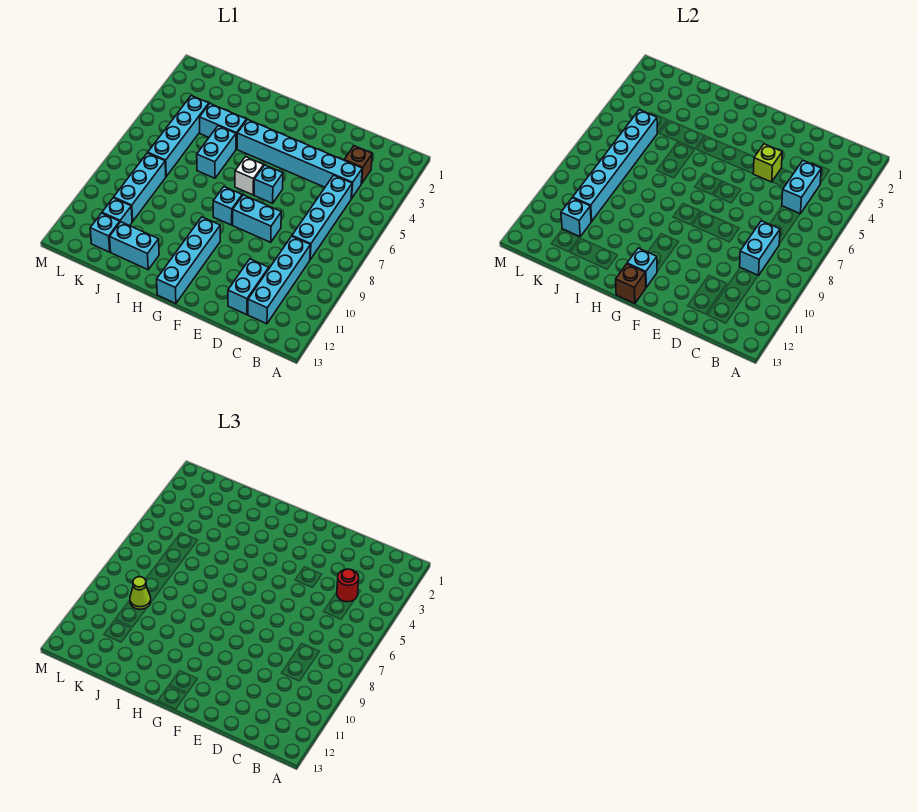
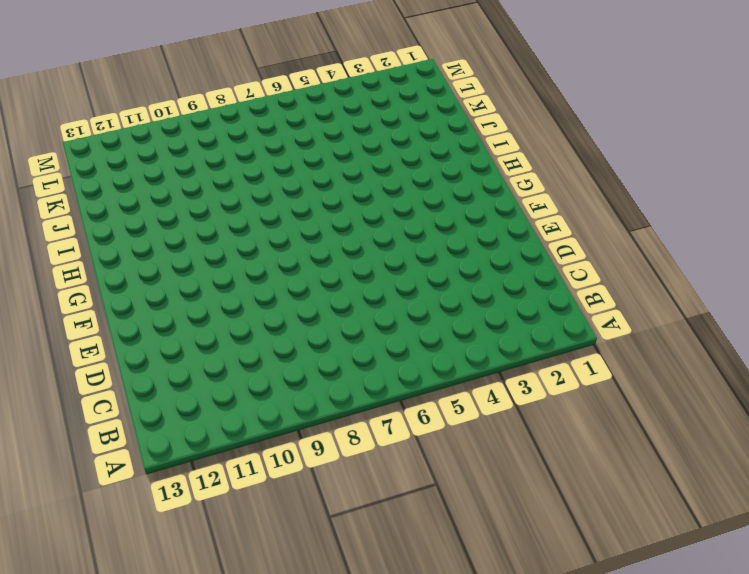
none -> brown brick C3 level 1
none -> cyan brick C4:H4 level 1
none -> cyan brick C5:C8 level 1

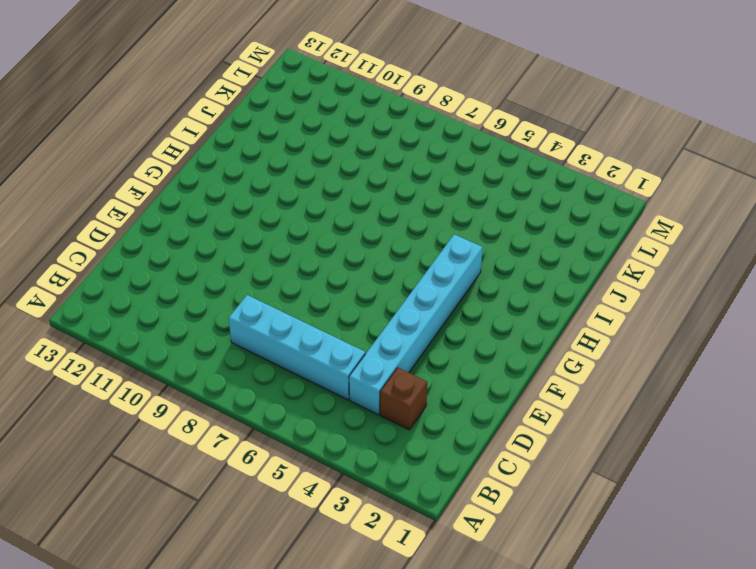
none -> cyan brick C9:C12 level 1
none -> cyan brick D11:D12 level 1
none -> cyan brick E8:F8 level 1

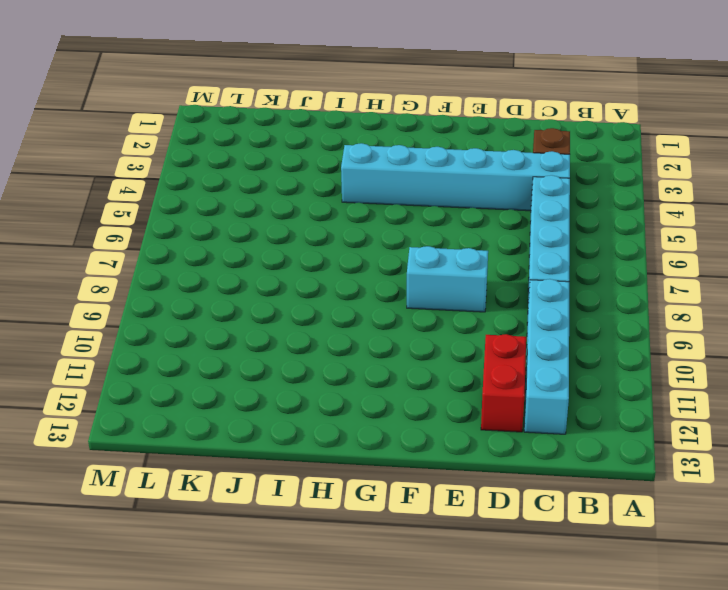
red brick D11:D12 level 1 -> cyan brick D11:D12 level 1
none -> cyan brick F6 level 1
none -> white brick G6 level 1
none -> cyan brick G8 level 1

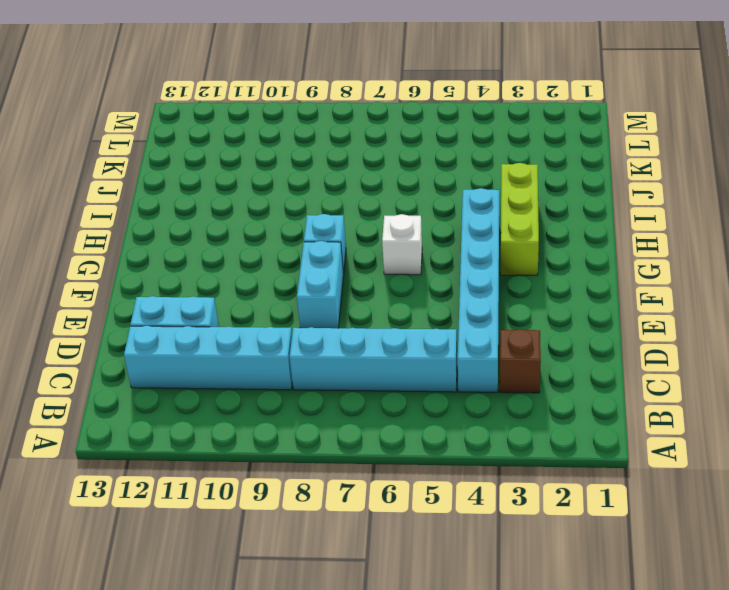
lime brick G3:I3 level 1 -> none
none -> cyan brick F6 level 1
none -> cyan brick G10:G13 level 1
none -> cyan brick I4:J4 level 1

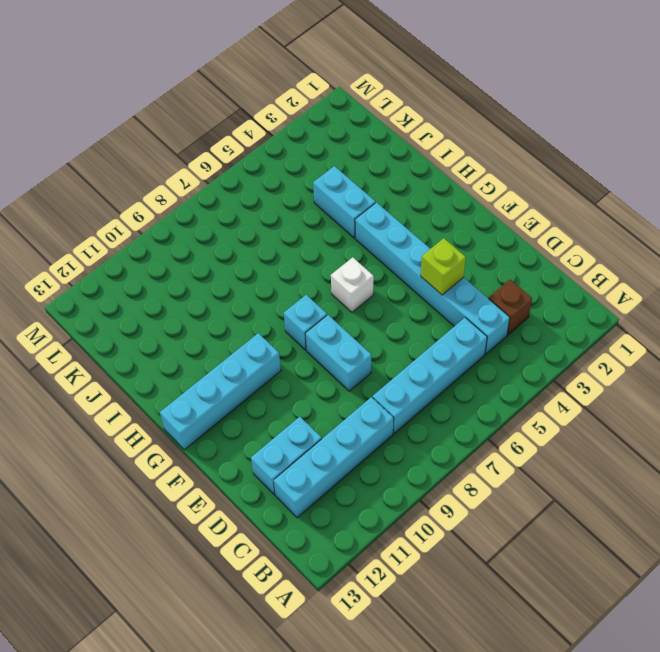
none -> cyan brick F6 level 1
none -> cyan brick I5:I6 level 1
none -> cyan brick I12:J12 level 1

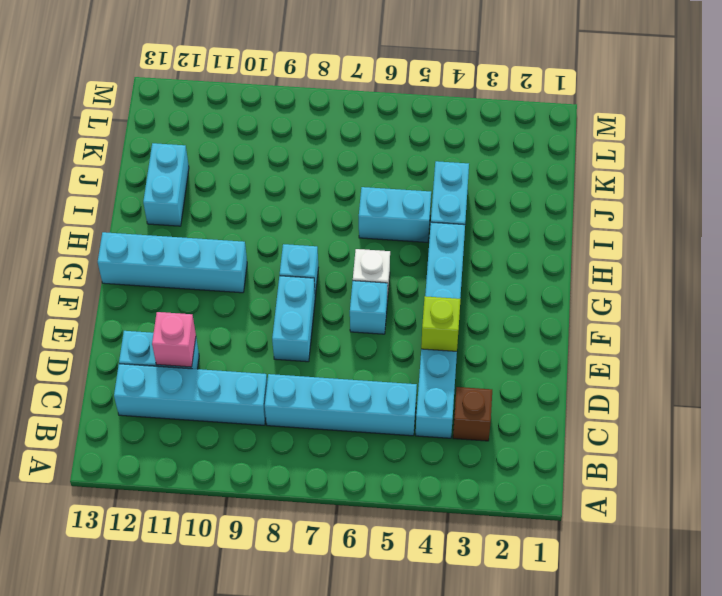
pink brick D11 level 2 -> none
none -> cyan brick K4:K7 level 1
none -> cyan brick K8:K10 level 1
none -> cyan brick K11 level 1

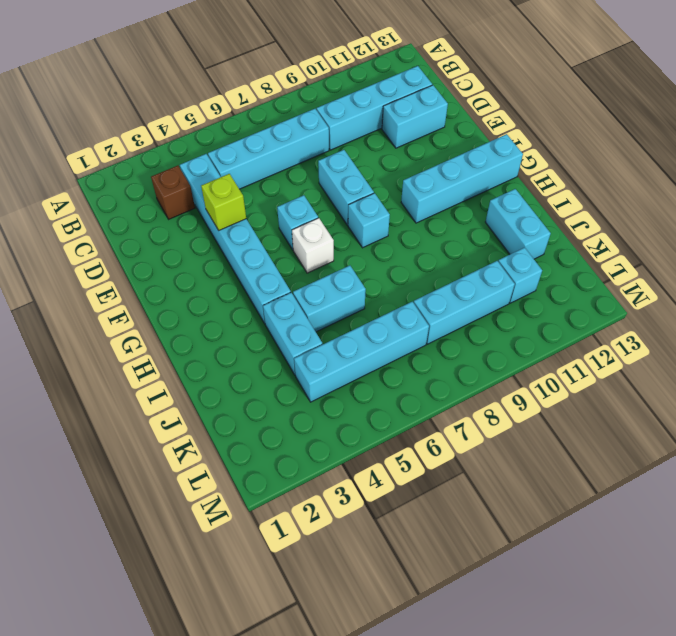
none -> cyan brick K12 level 1
none -> cyan brick C4:C5 level 2
none -> cyan brick C8:C9 level 2

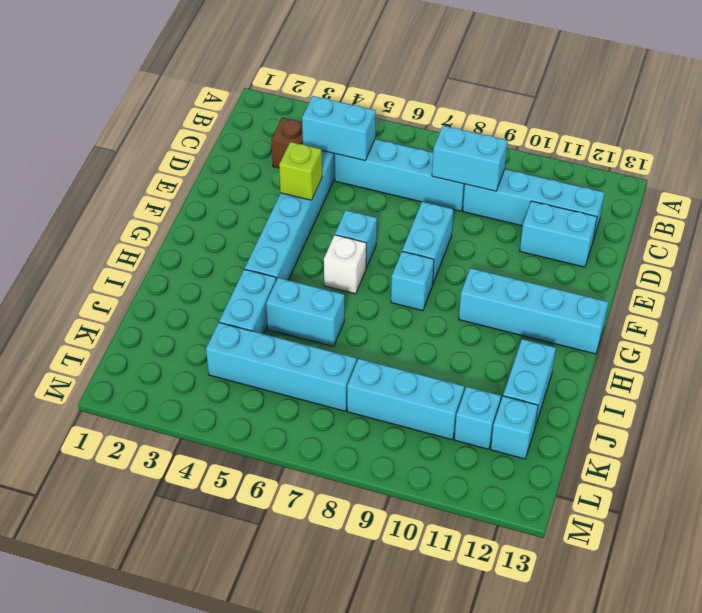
none -> cyan brick G12 level 2
none -> brown brick G13 level 2
none -> cyan brick K5:K10 level 2

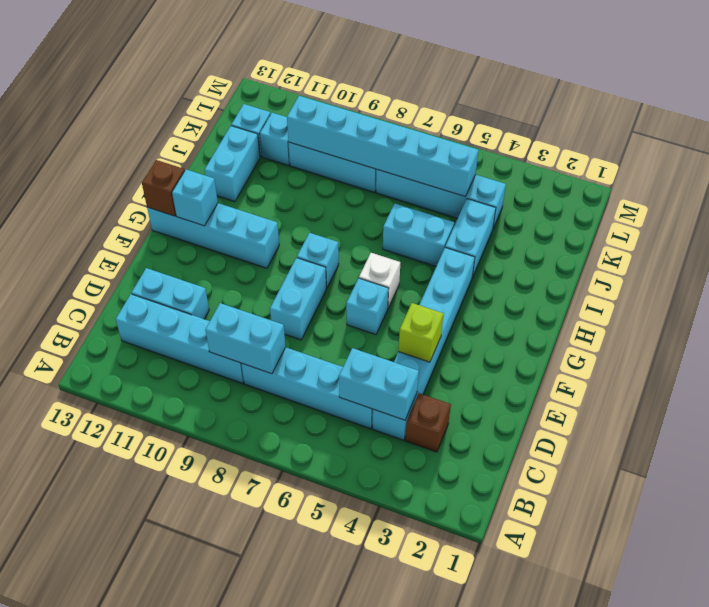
none -> cyan brick K11 level 2
none -> red round brick C4 level 3
none -> lime cone K9 level 3

